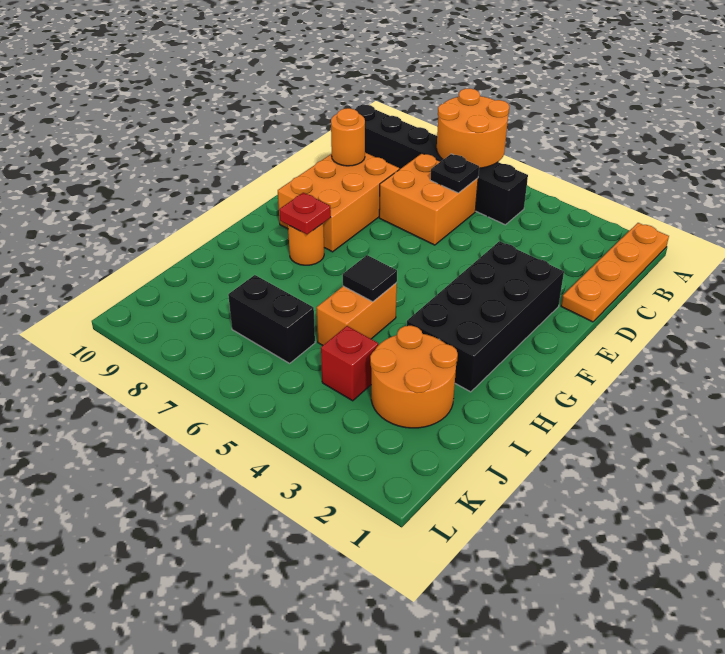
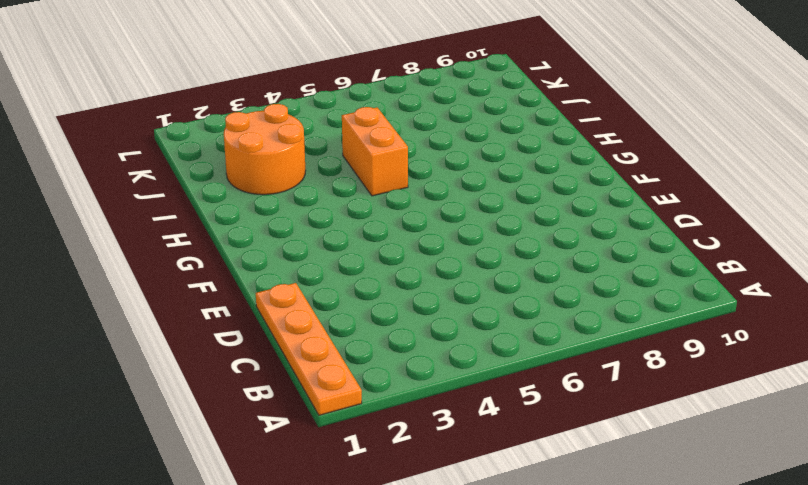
none -> black brick B5:B10 level 1
none -> orange brick C6:D7 level 1
none -> orange brick D8:F9 level 1

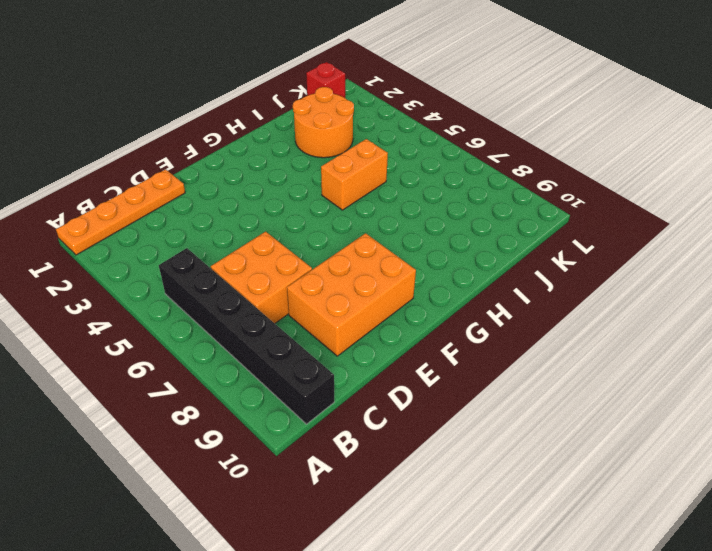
red brick K1 level 1 -> red brick J4 level 1
none -> black brick E2:H3 level 1
none -> orange round brick G8 level 1
none -> black brick J6:J7 level 1

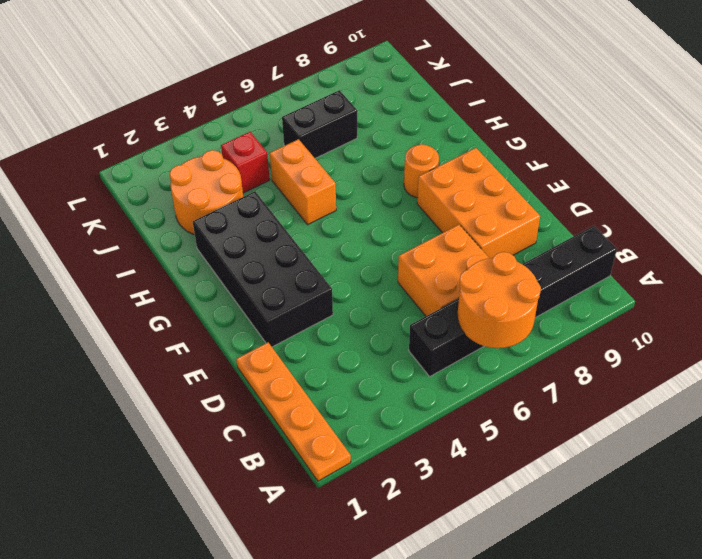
none -> black plate C6 level 2
none -> orange round brick D9 level 2
none -> red plate G8 level 2

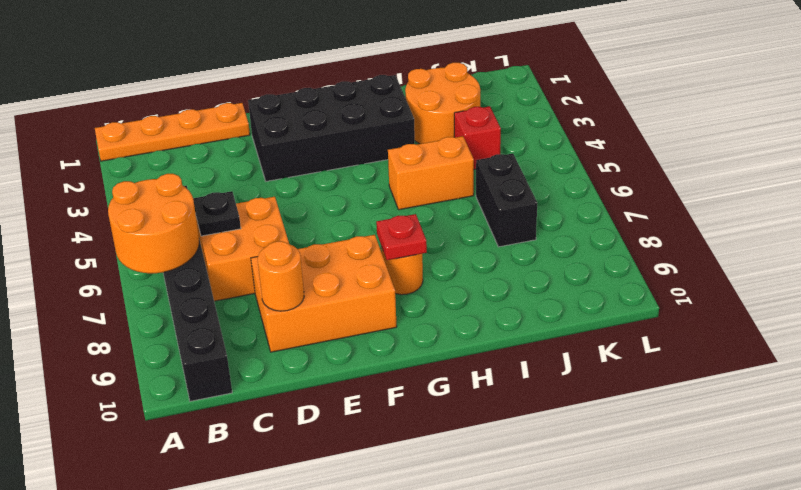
none -> black tile H5 level 2

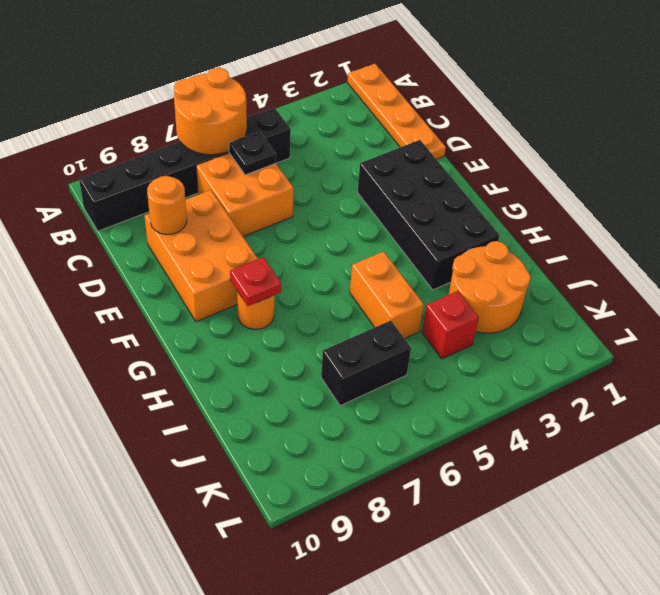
none -> black tile H5 level 2

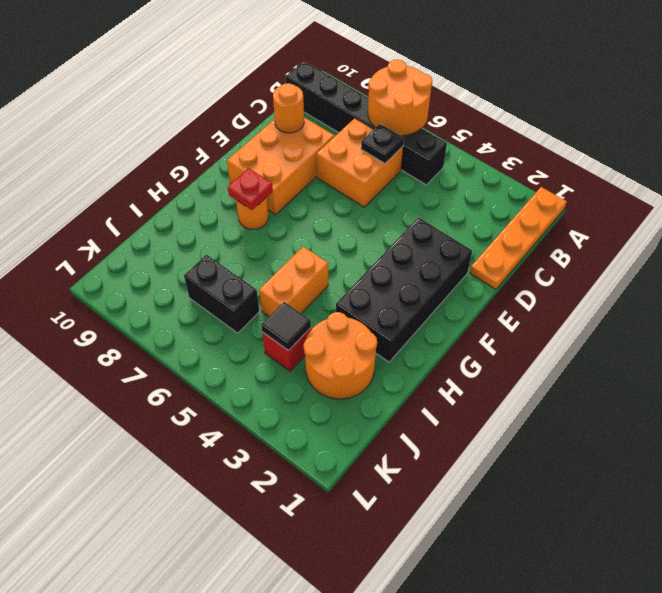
black tile J4 level 2 -> black tile H5 level 2

